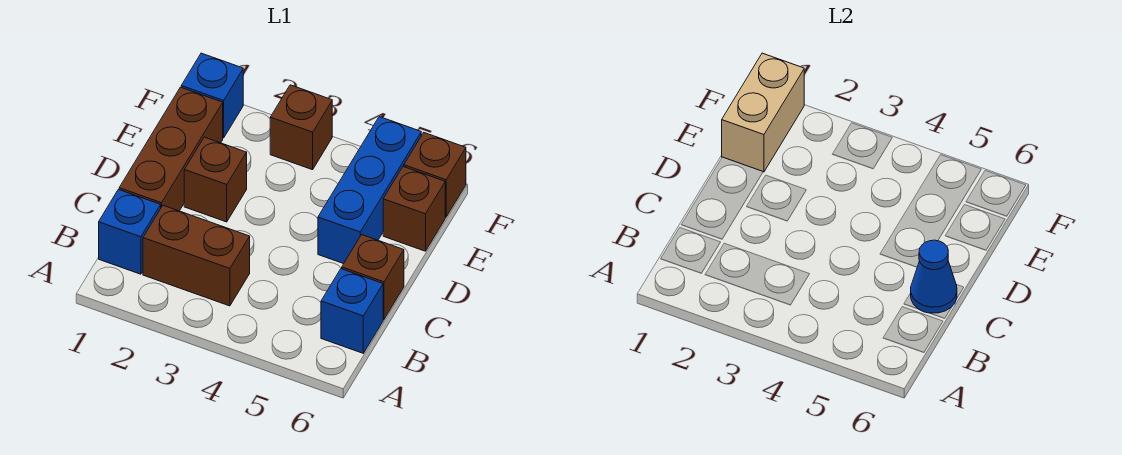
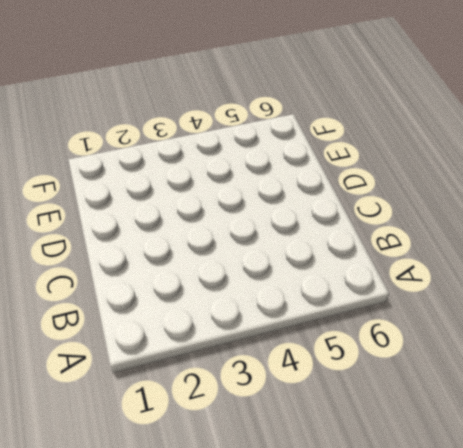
none -> blue brick B1 level 1
none -> brown brick B2:B3 level 1
none -> blue brick B6 level 1

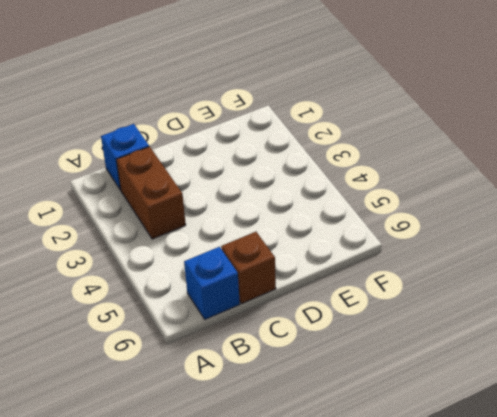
none -> brown brick C1:E1 level 1
none -> brown brick D2 level 1
none -> blue brick D5:F5 level 1

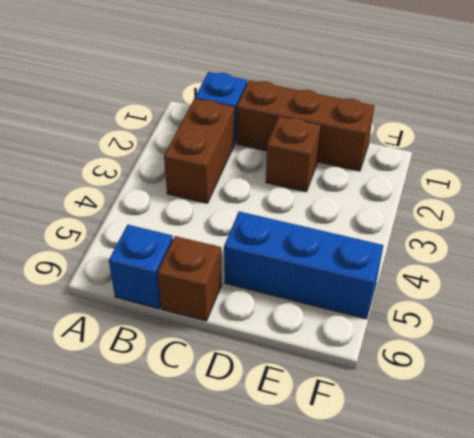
none -> brown brick E6 level 1
none -> blue brick F1 level 1
none -> brown brick F3 level 1

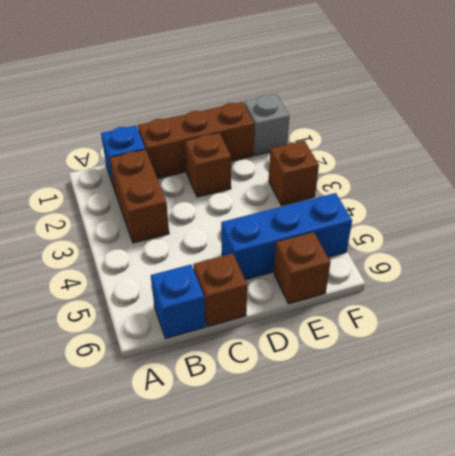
grey brick F1 level 1 -> blue brick F1 level 1
none -> brown brick F6 level 1
none -> blue cone C6 level 2
none -> tan brick E1:F1 level 2

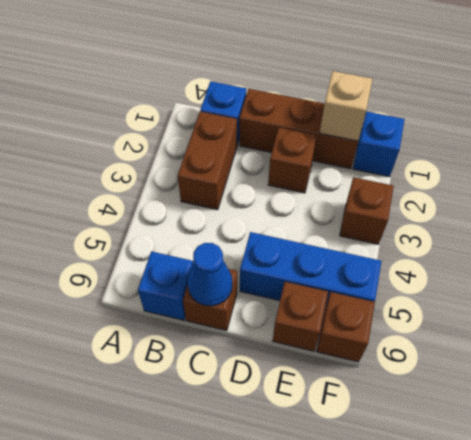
tan brick E1 level 2 -> tan brick E1:F1 level 2

